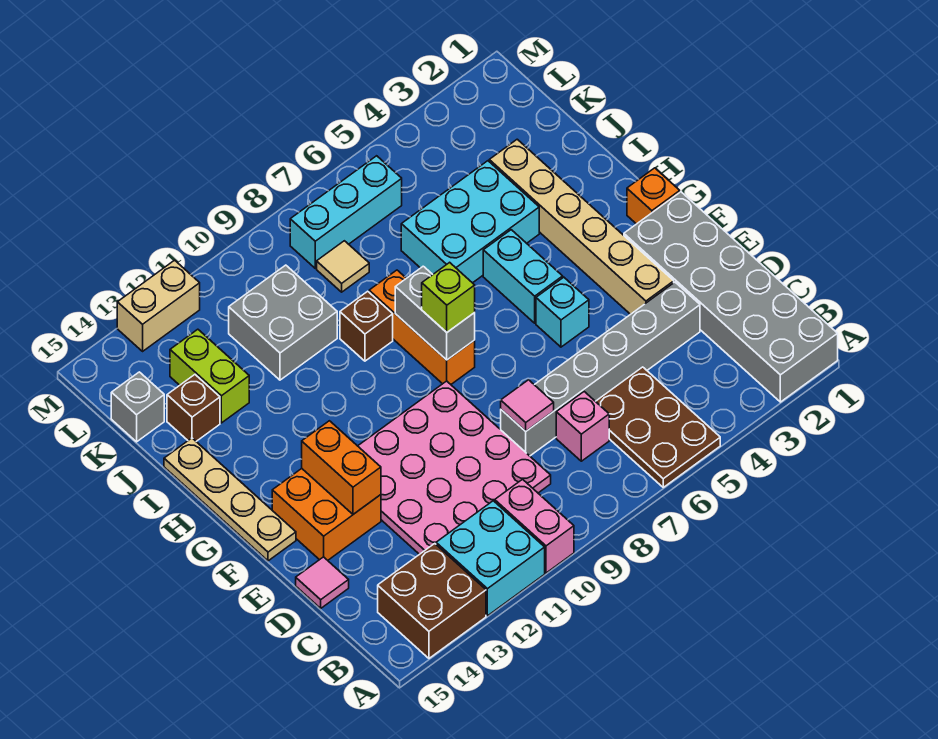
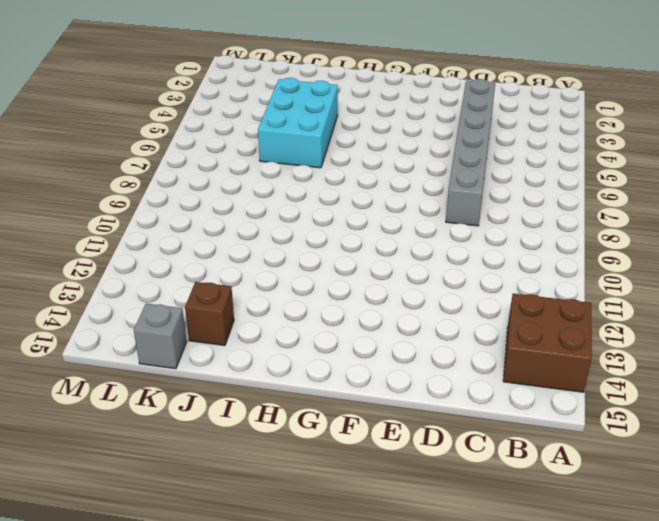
none -> grey brick A1:F2 level 1
none -> brown plate A5:C6 level 1
none -> pink brick A10:B10 level 1

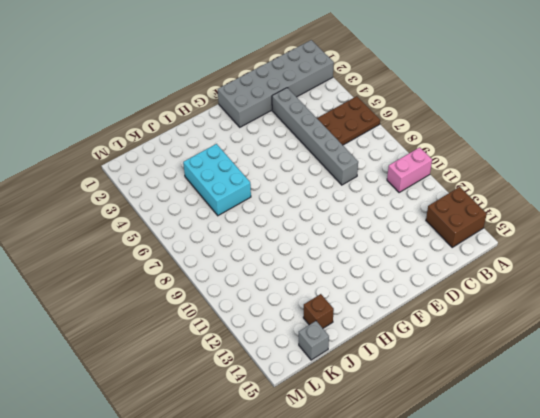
none -> cyan brick A11:B12 level 1
none -> pink brick C7 level 1
none -> pink plate C9:F12 level 1

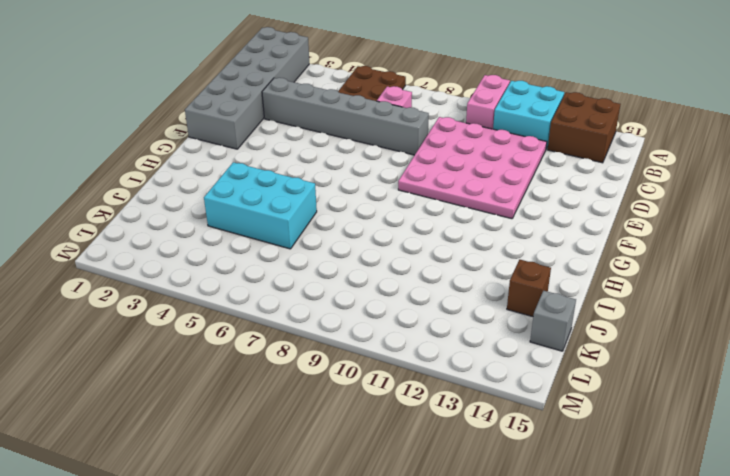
none -> pink tile D15 level 1
none -> tan brick E3:J3 level 1
none -> orange brick E13:F14 level 1

